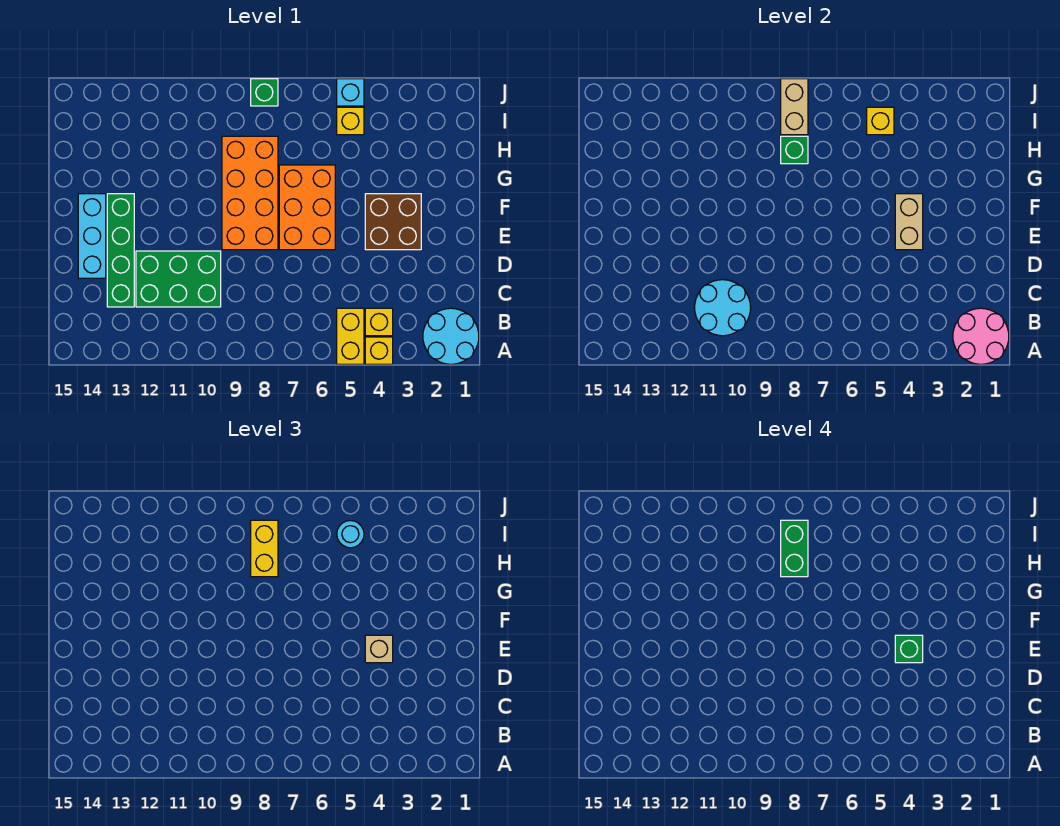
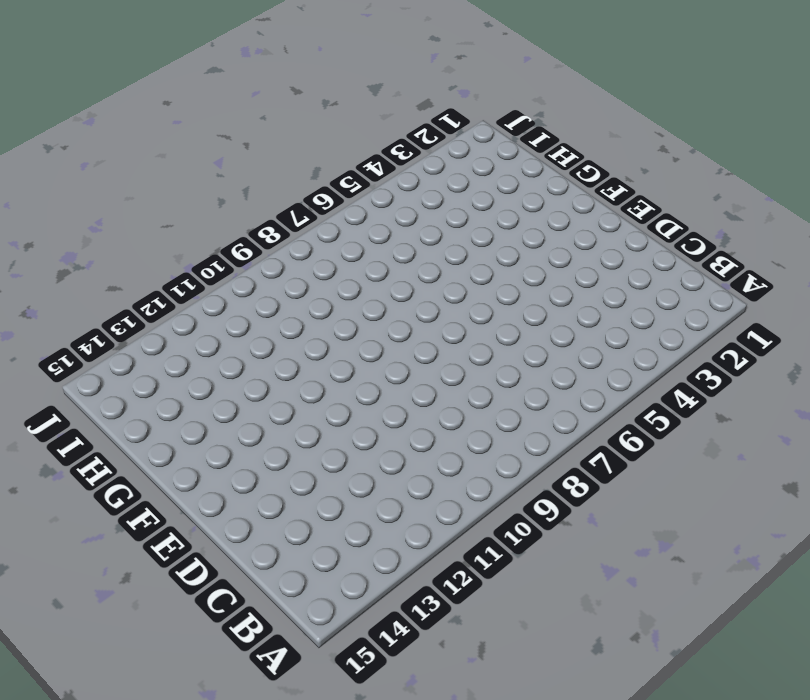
none -> cyan round brick A1:B2 level 1
none -> yellow brick A4 level 1
none -> yellow brick A5:B5 level 1

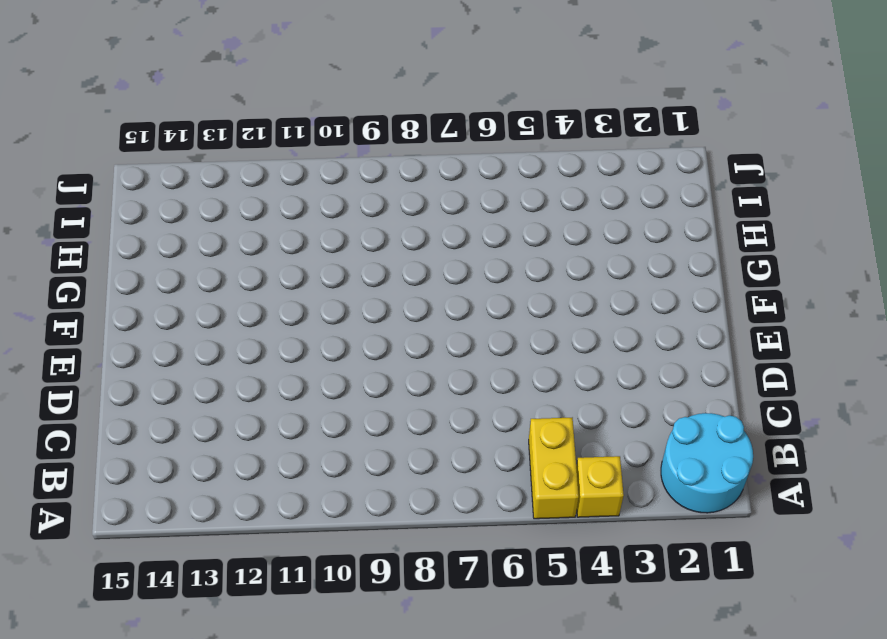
none -> yellow brick B4 level 1
none -> green brick C10:D12 level 1
none -> green brick C13:F13 level 1

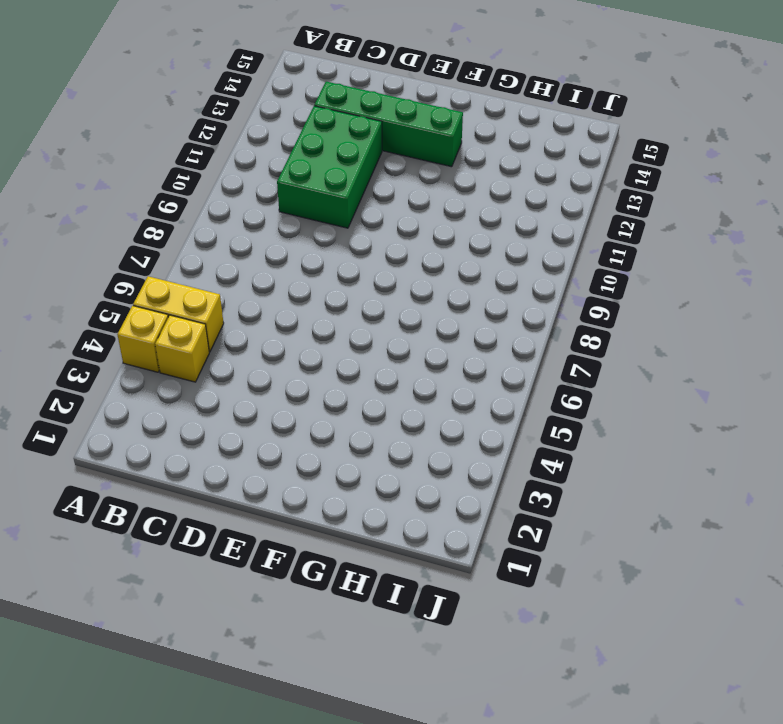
none -> cyan round brick A1:B2 level 1
none -> cyan brick D14:F14 level 1
none -> brown brick E3:F4 level 1

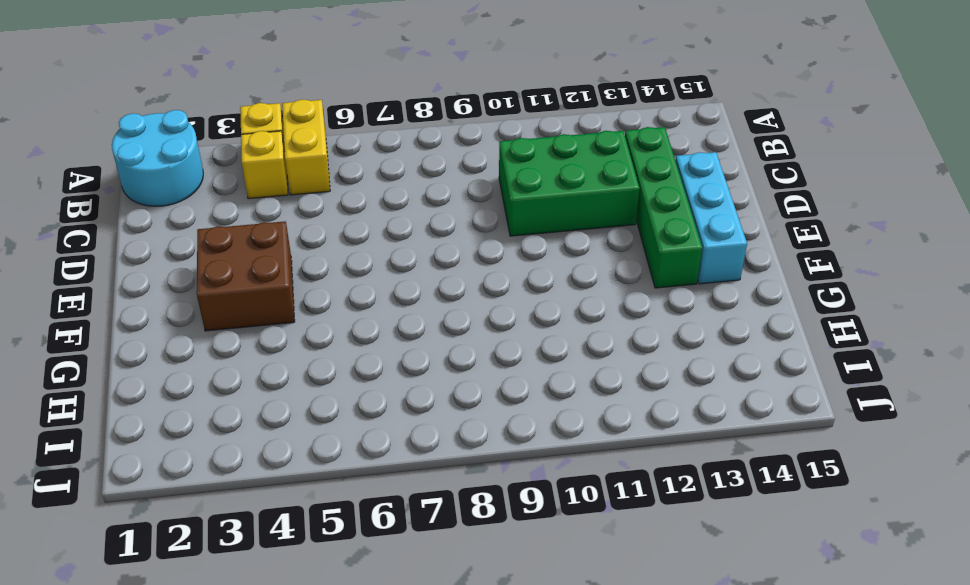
none -> orange brick E6:G7 level 1
none -> orange brick E8:H9 level 1
none -> yellow brick I5 level 1

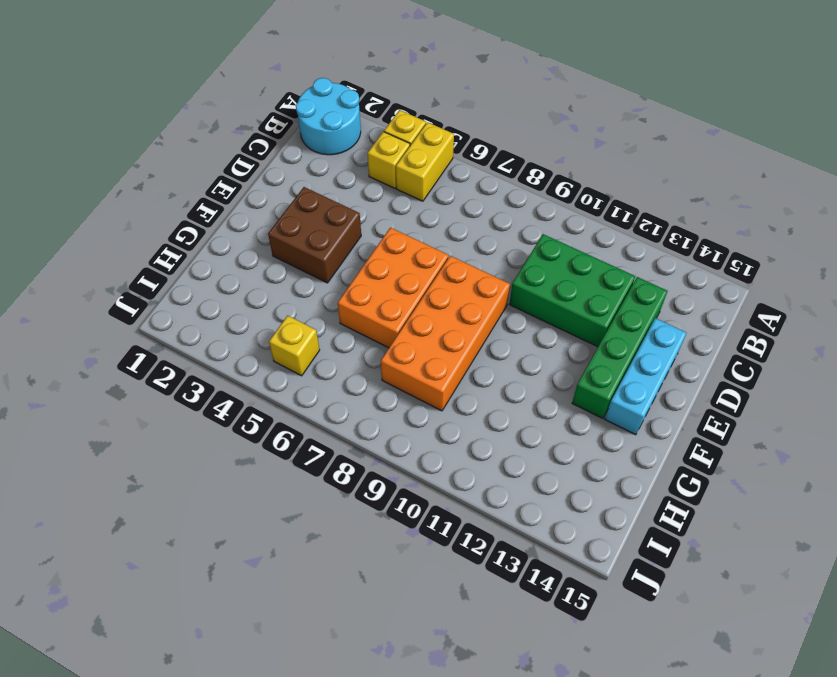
none -> cyan brick J5 level 1
none -> green brick J8 level 1
none -> pink round brick A1:B2 level 2

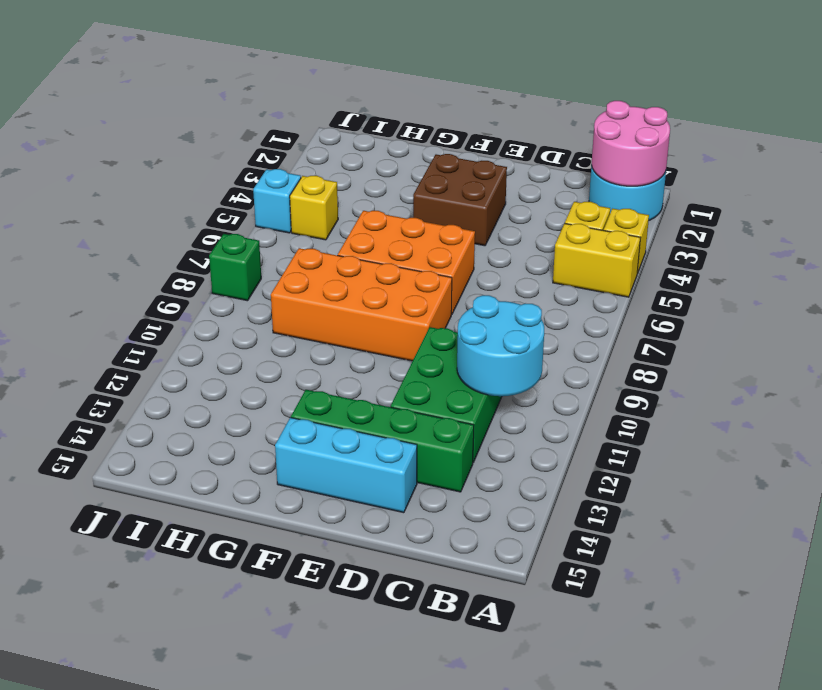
none -> tan brick E4:F4 level 2
none -> green brick H8 level 2
none -> yellow brick I5 level 2

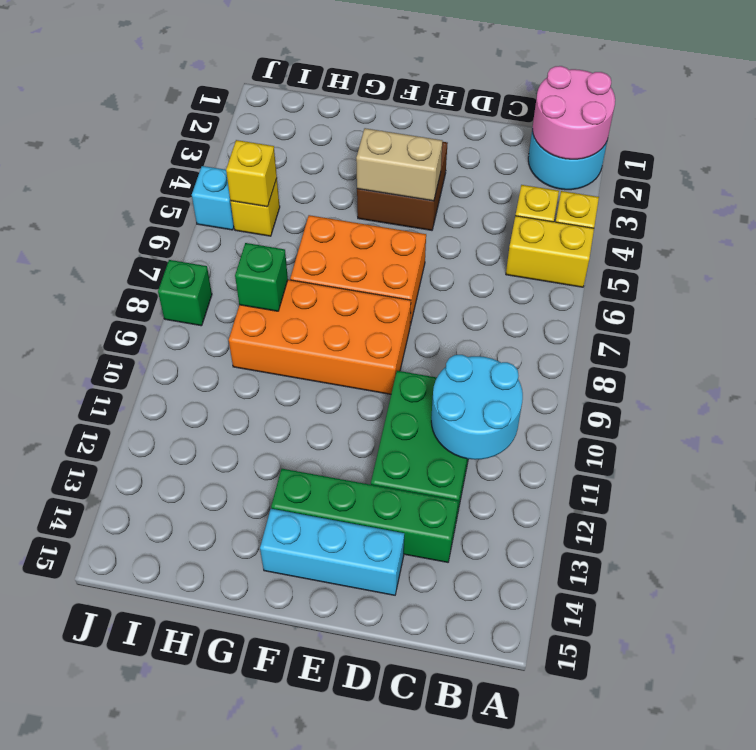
none -> tan brick I8:J8 level 2
none -> tan brick E4 level 3
none -> yellow brick H8:I8 level 3

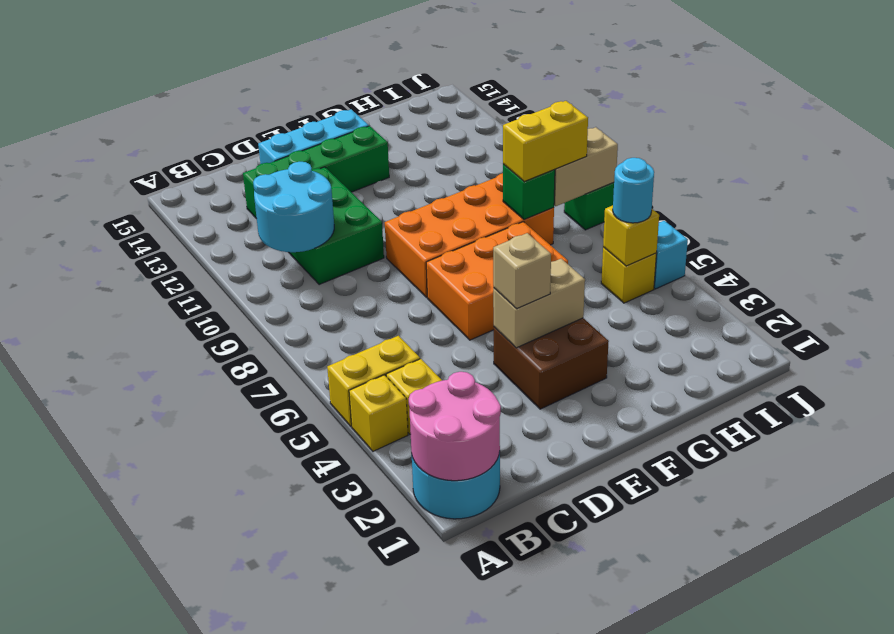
none -> green brick E4 level 4
none -> green brick H8:I8 level 4

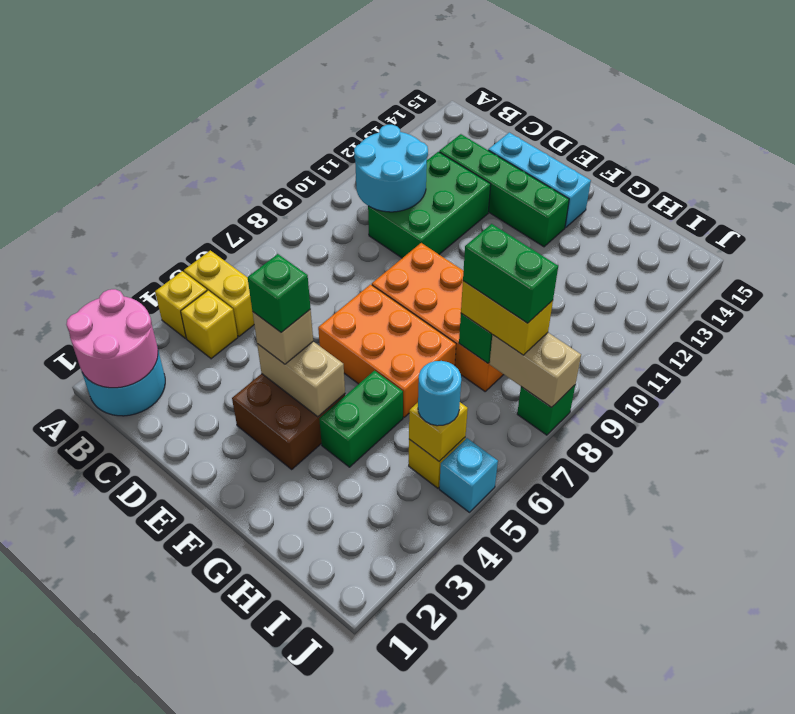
green brick G4:G5 level 1 -> none

